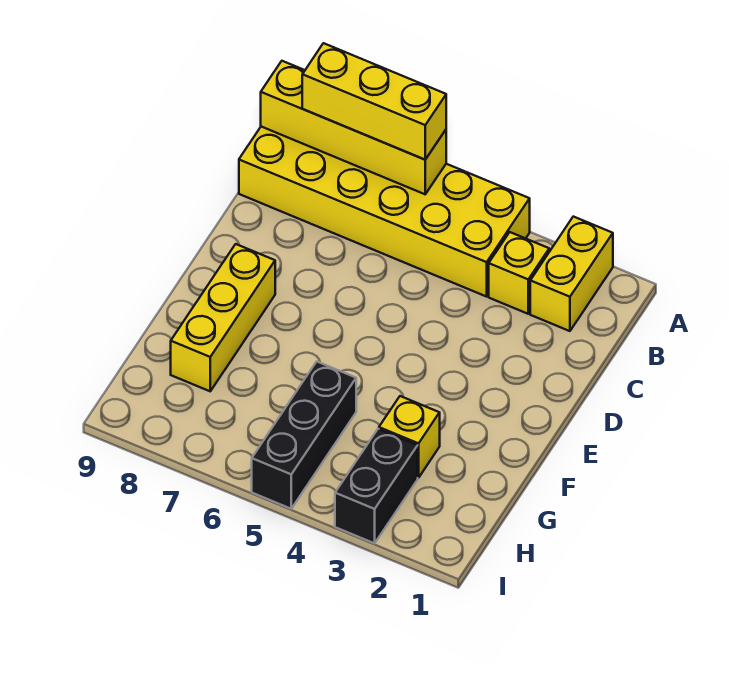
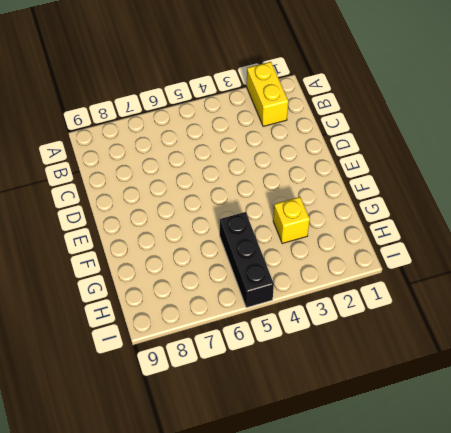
none -> yellow brick A4:B9 level 1
none -> yellow brick B3 level 1

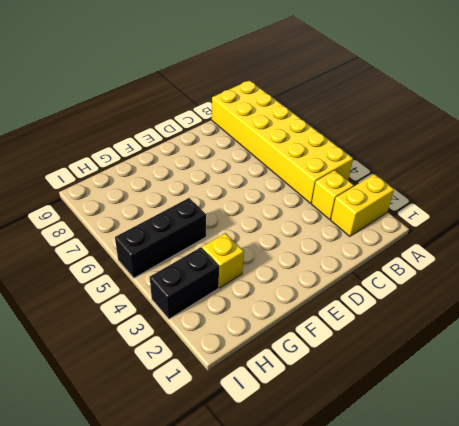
none -> yellow brick E8:G8 level 1
none -> yellow brick A6:A9 level 2

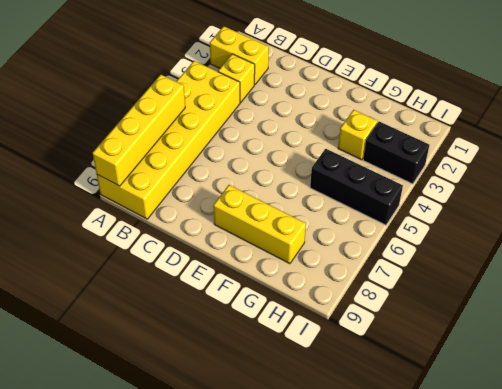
none -> yellow brick A6:A8 level 3

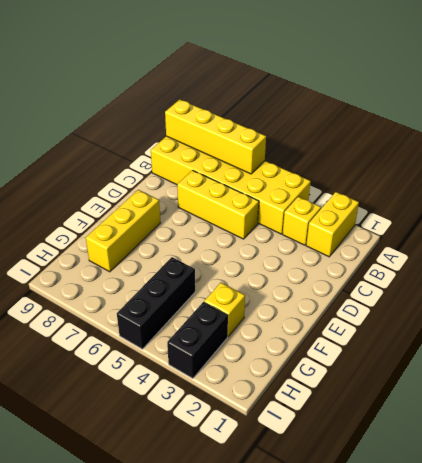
yellow brick C5:C7 level 1 -> yellow brick A6:A8 level 3

